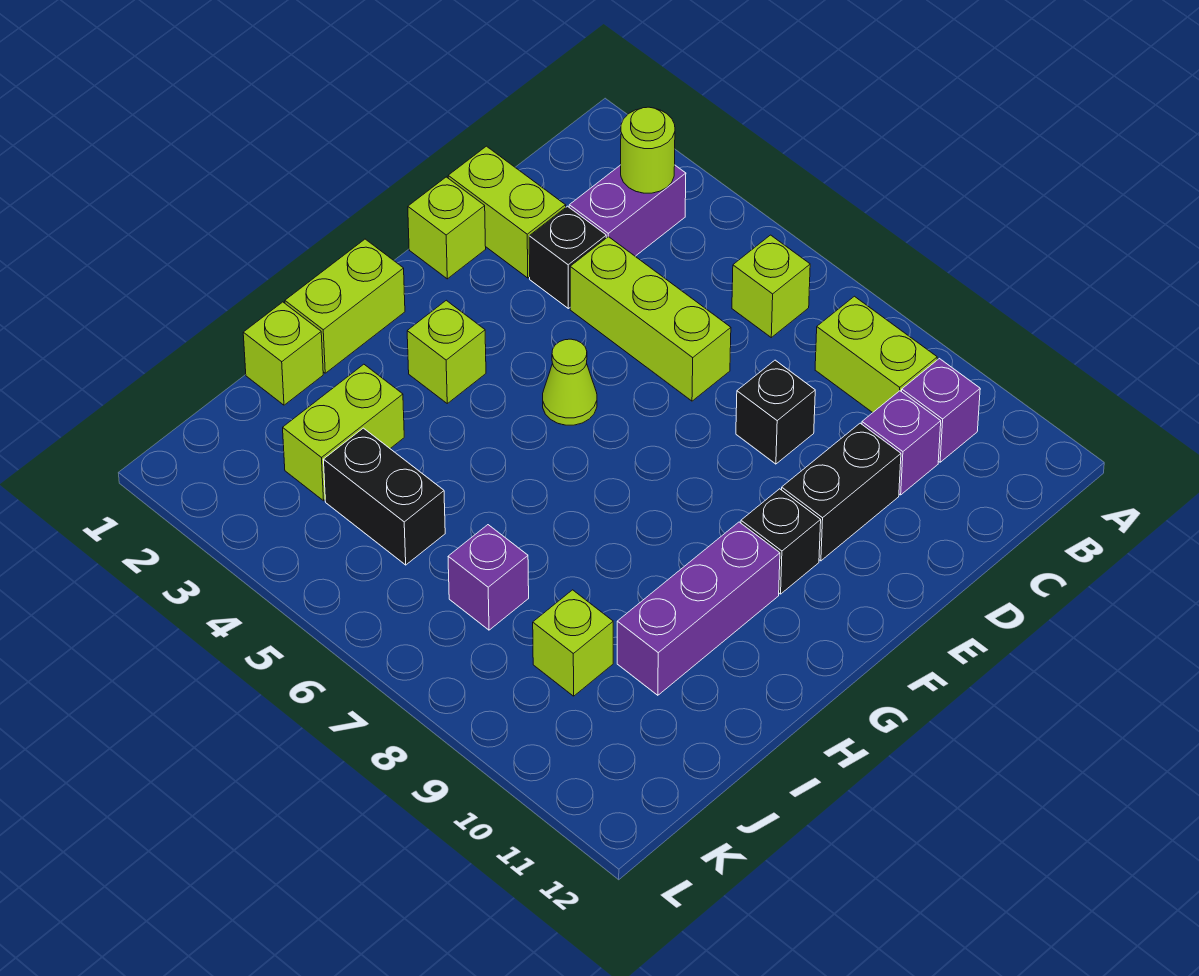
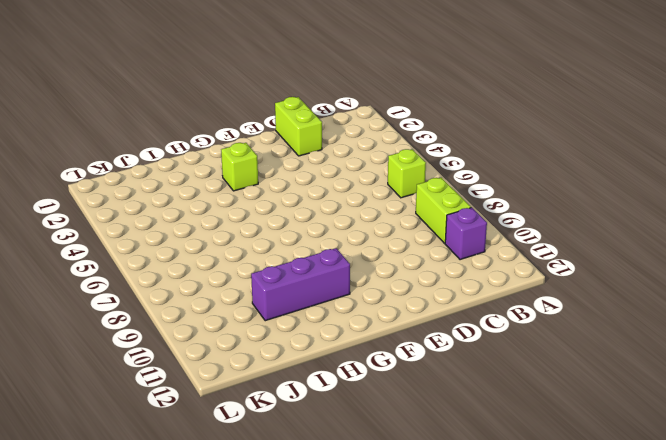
none -> purple brick B3:C3 level 1
none -> purple brick C10 level 1
none -> black brick D3 level 1

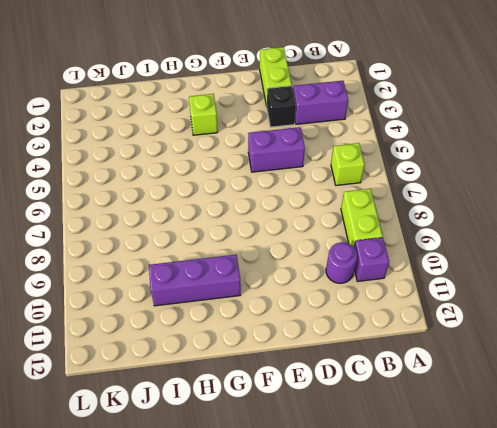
purple round brick C10 level 1 -> purple brick C10 level 1
purple brick D5:E5 level 1 -> lime brick D4:D6 level 1
none -> black brick D8 level 1
none -> black brick D10:E10 level 1
none -> lime brick E1 level 1

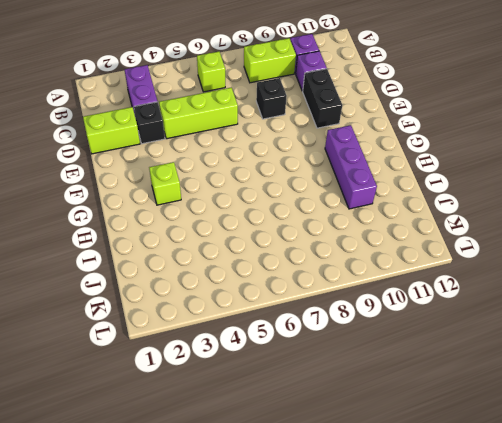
none -> lime brick E1 level 1
none -> lime cone F5 level 1
none -> black brick F10 level 1

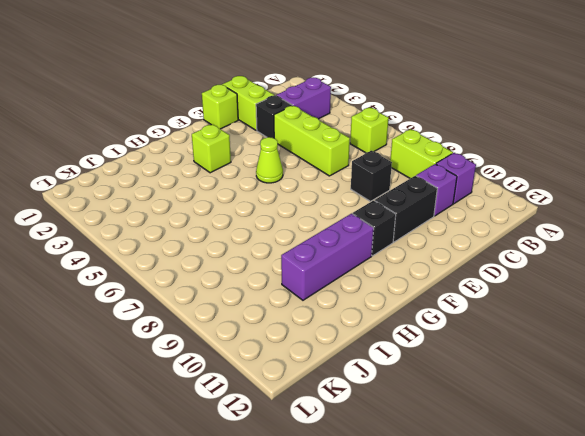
none -> lime brick G1:H1 level 1
none -> lime brick I1 level 1
none -> lime brick I3:J3 level 1

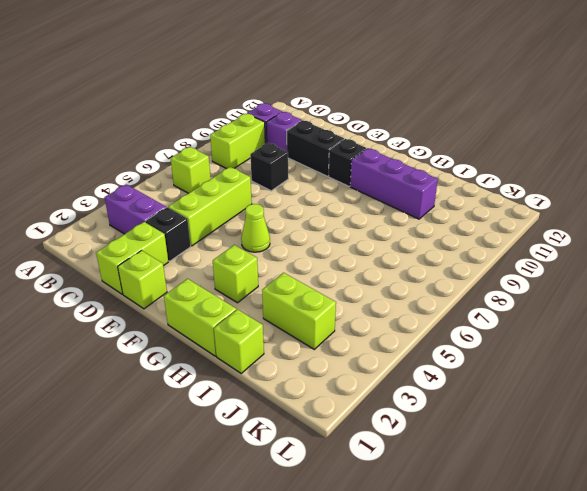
none -> black brick J4:J5 level 1
none -> purple brick J7 level 1
none -> lime brick J9 level 1

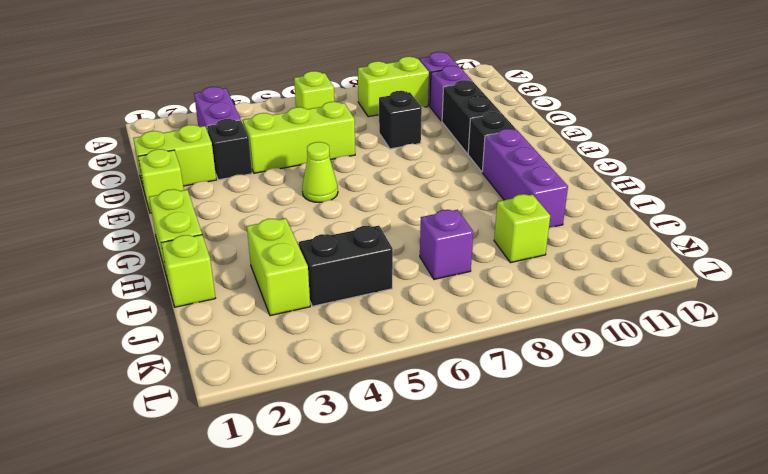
none -> lime brick G3 level 1
none -> lime round brick B3 level 2

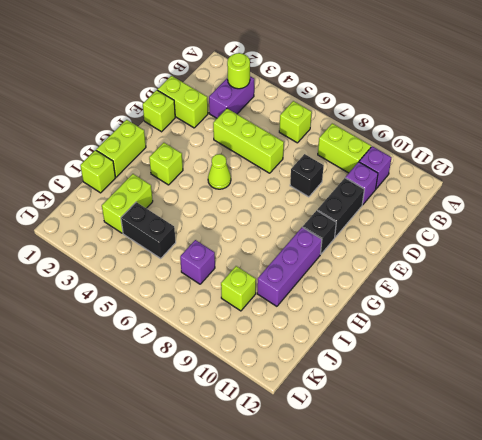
none -> black brick D3 level 1

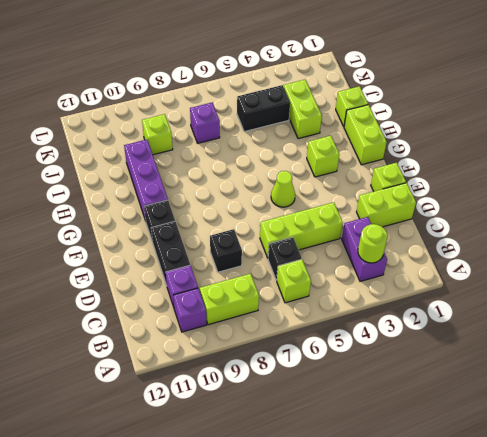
black brick C6 level 1 -> black brick D3 level 1

